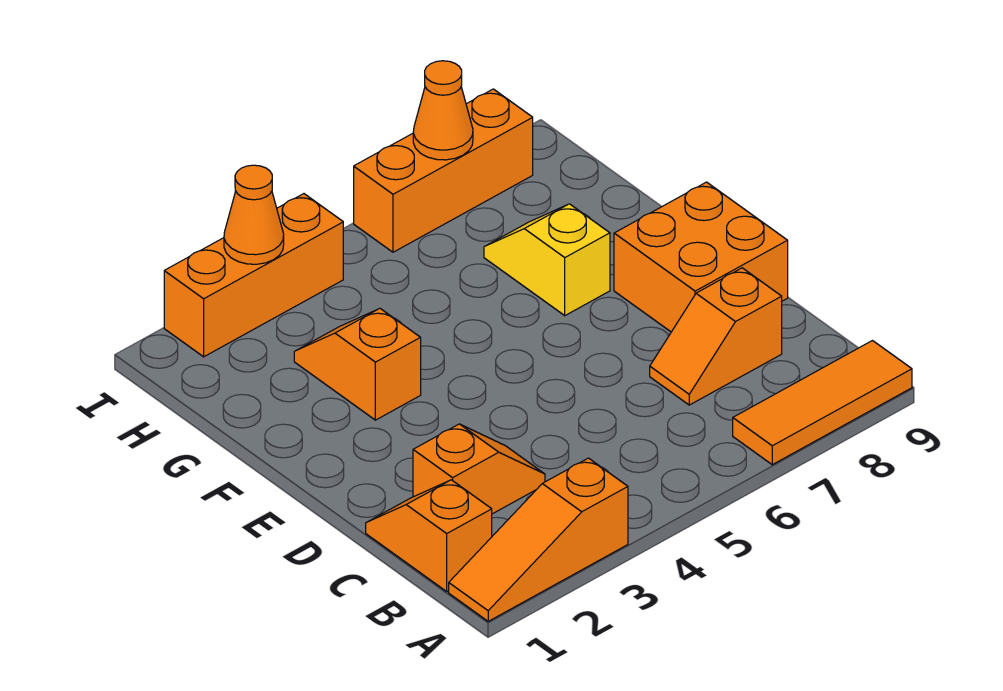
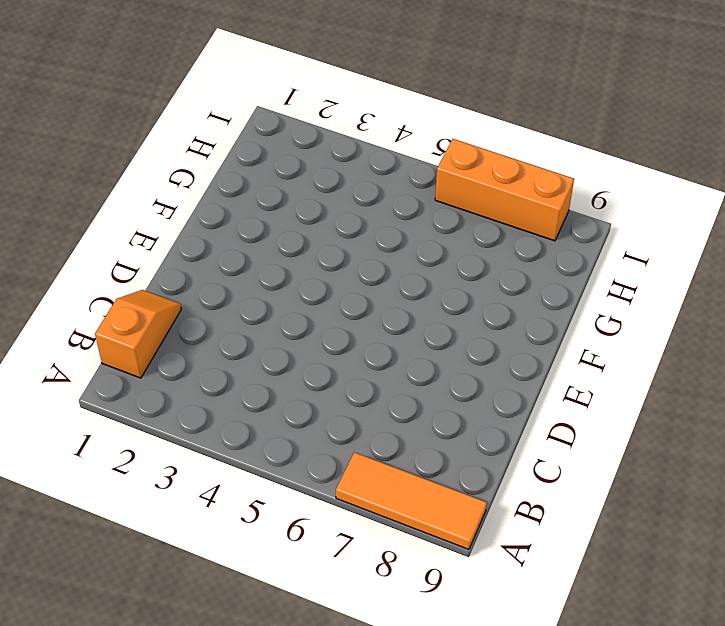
none -> orange slope A1:A3 level 1 top 3
none -> orange slope C2:C3 level 1 top 2
none -> orange slope C7:C8 level 1 top 8

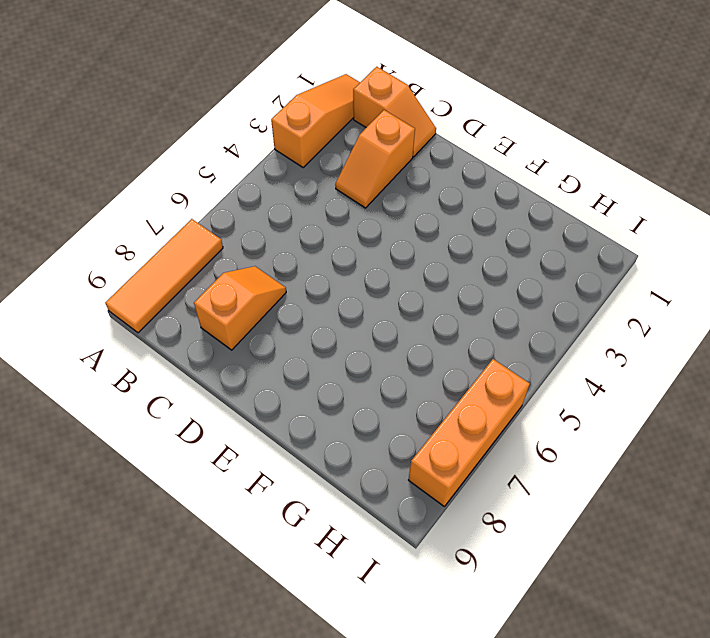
none -> orange brick D8:E9 level 1
none -> orange slope F3:G3 level 1 top F
none -> yellow slope F7:G7 level 1 top F

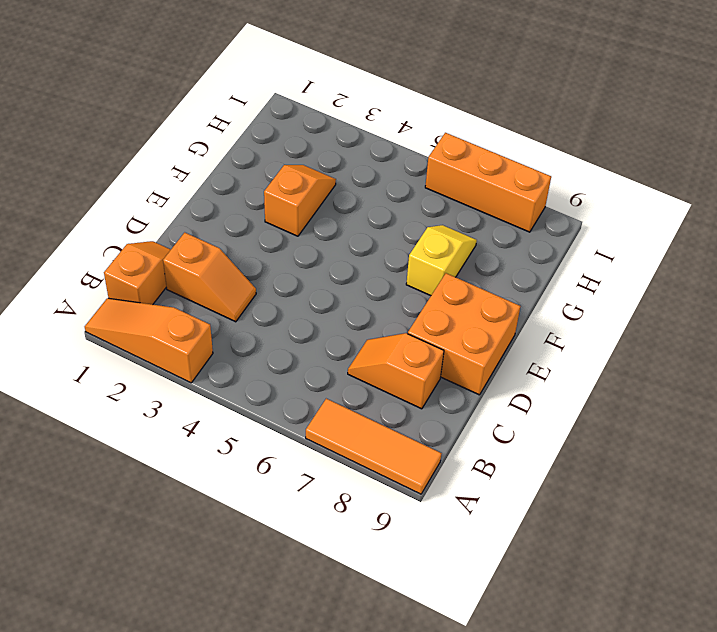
none -> orange brick I2:I4 level 1
none -> orange cone I3 level 2
none -> orange cone I7 level 2

